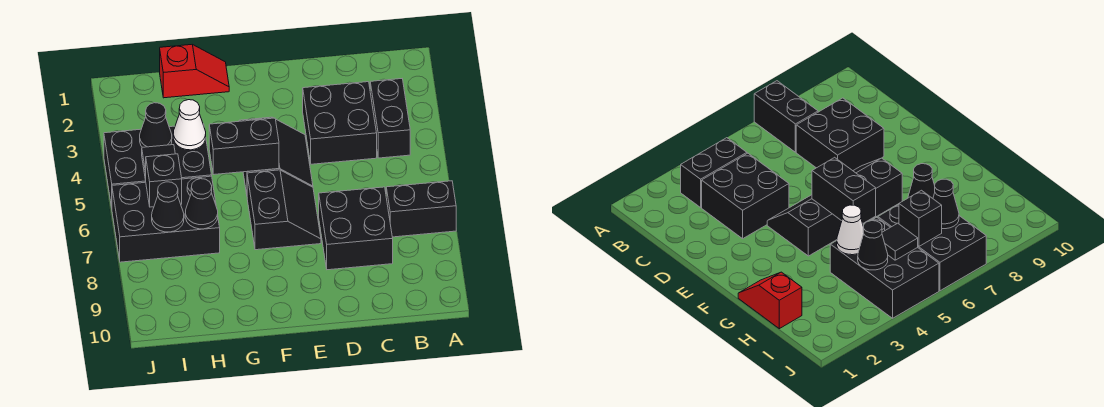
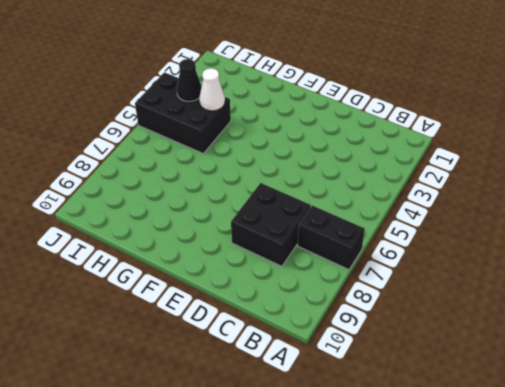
none -> black brick B3:B4 level 1
none -> black brick C3:D4 level 1
none -> black slope E4:F5 level 1 top F

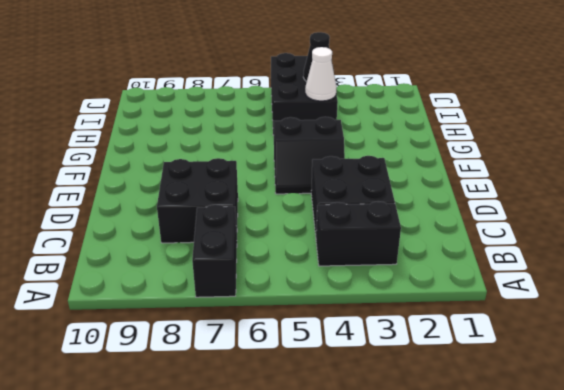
none -> black slope E6:F7 level 1 top F
none -> red slope G1:H1 level 1 top H
none -> black brick H6:J7 level 1

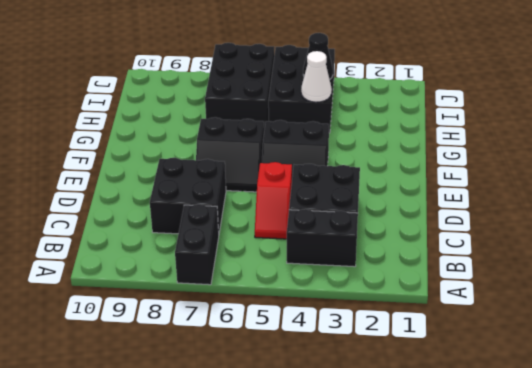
red slope C5:D5 level 1 top D -> red slope G1:H1 level 1 top H
none -> black brick F5:G5 level 2
none -> black cone H7 level 2
none -> black tile I5 level 2

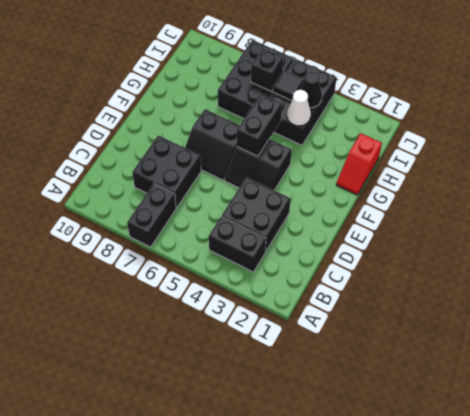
none -> black cone H7 level 2
none -> black cone I7 level 2

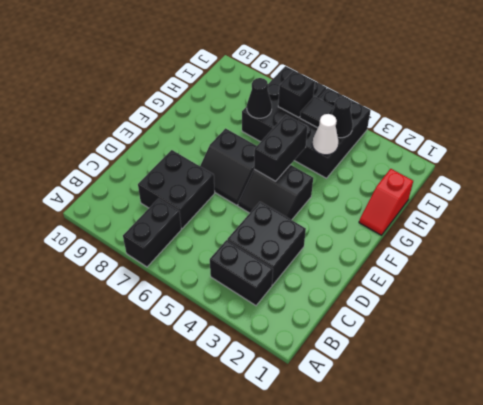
none -> black cone I7 level 2

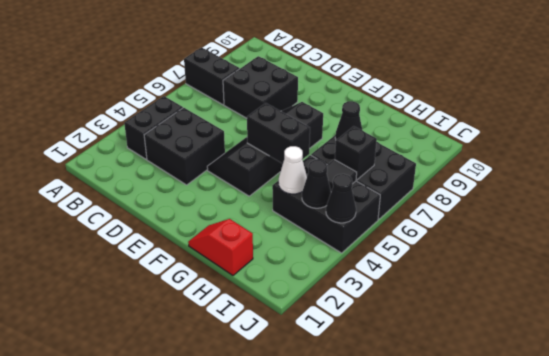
black cone J4 level 2 -> black cone I7 level 2

